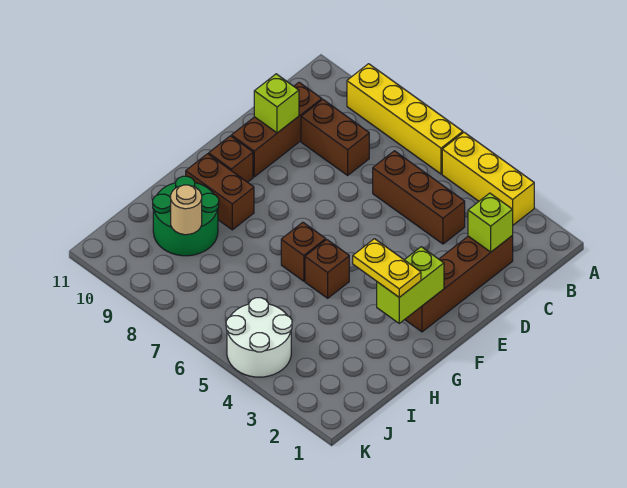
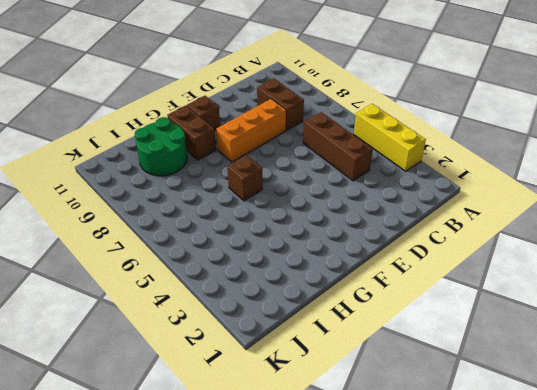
orange brick D8:F8 level 1 -> none
none -> yellow brick A6:A9 level 1
none -> brown brick C2:F2 level 1
none -> brown brick C10:E10 level 1

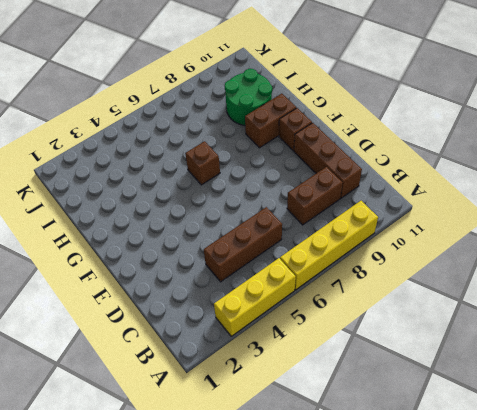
none -> brown brick C2:F2 level 1
none -> brown brick G5 level 1
none -> white round brick J4:K5 level 1

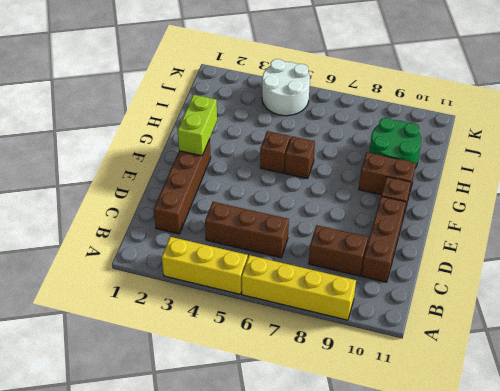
none -> lime brick C2 level 2
none -> lime brick D10 level 2
none -> tan round brick I9 level 2

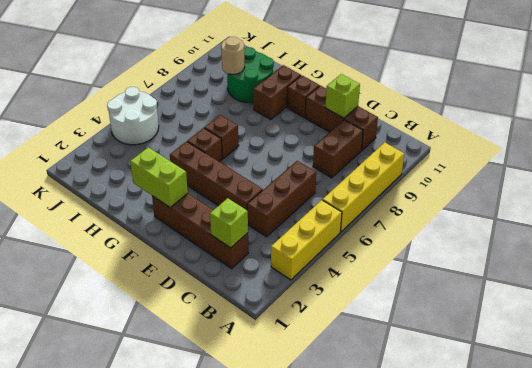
brown brick D4:G4 level 1 -> none
none -> yellow plate G2:G3 level 3

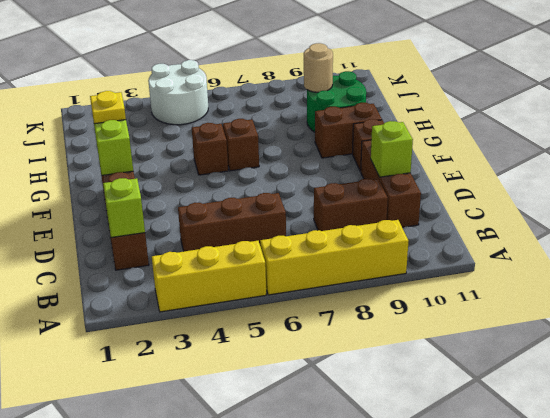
yellow plate G2 level 3 -> yellow plate G2:G3 level 3

